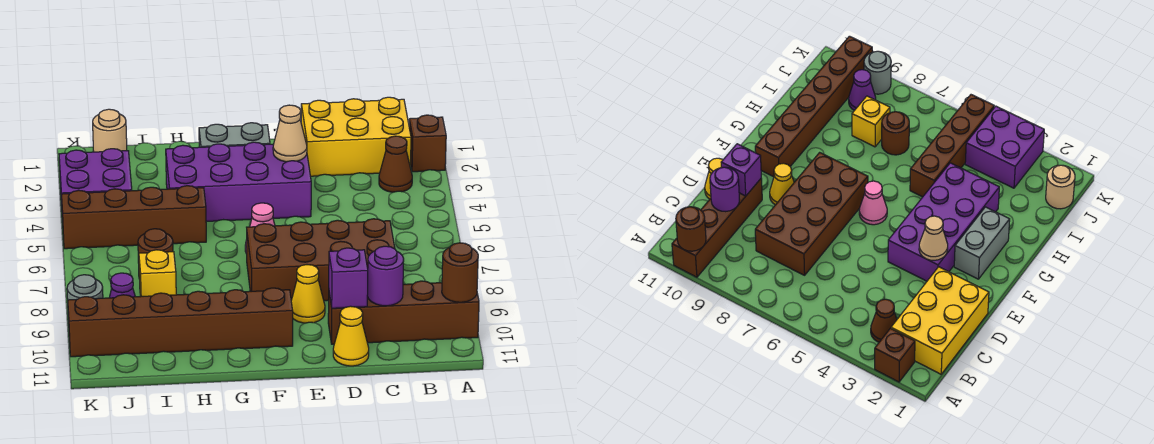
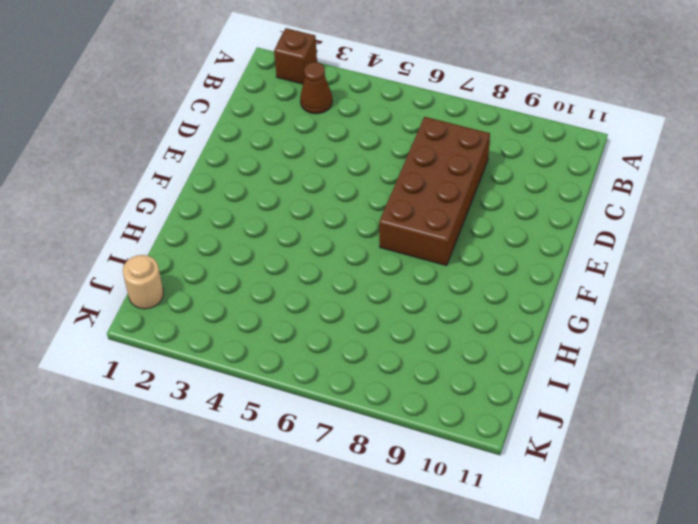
none -> brown brick A10:D10 level 1
none -> yellow brick B1:D2 level 1
none -> yellow cone D11 level 1

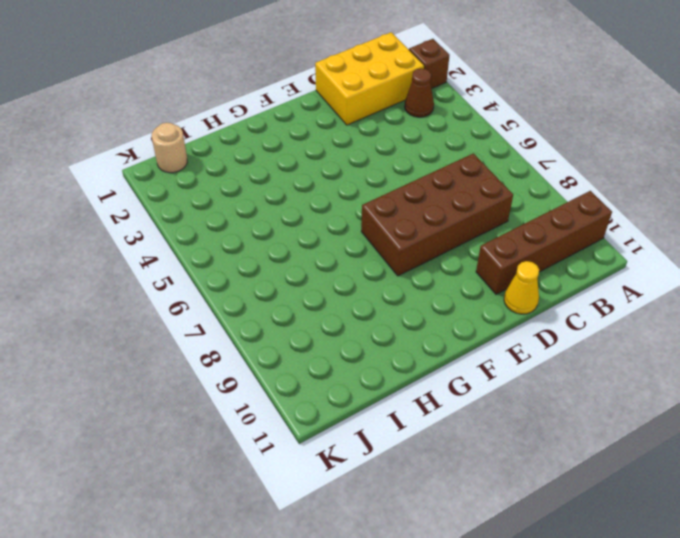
none -> purple brick E3:H4 level 1
none -> yellow cone E9 level 1
none -> grey brick F2:G2 level 1

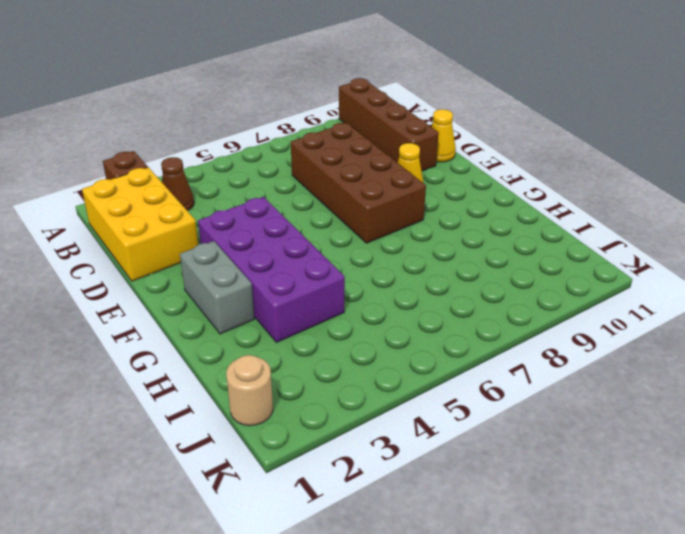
none -> pink cone F6 level 1
none -> brown brick F10:K10 level 1
none -> brown brick H5:K5 level 1

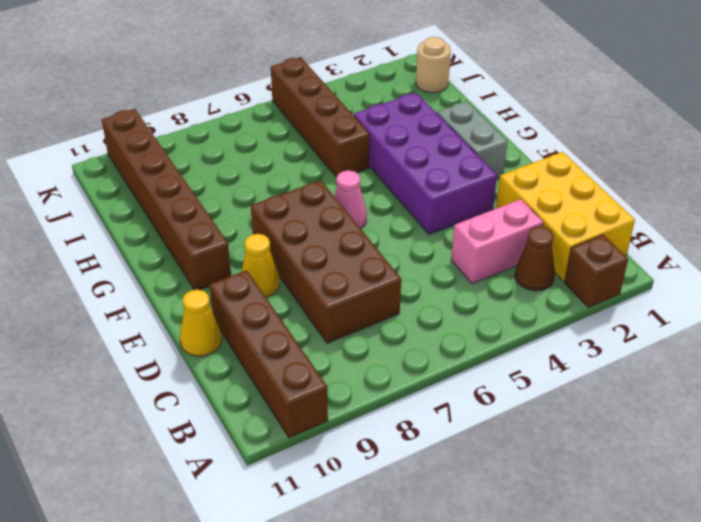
pink brick C3:C4 level 1 -> none
none -> brown round brick I7 level 1
none -> yellow brick I8 level 1
none -> purple brick J3:K4 level 1

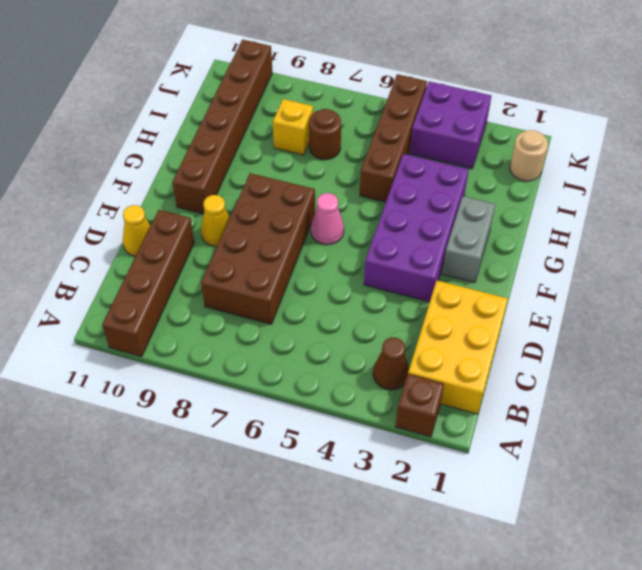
none -> purple cone J9 level 1
none -> grey round brick K9 level 1
none -> brown round brick A10 level 2

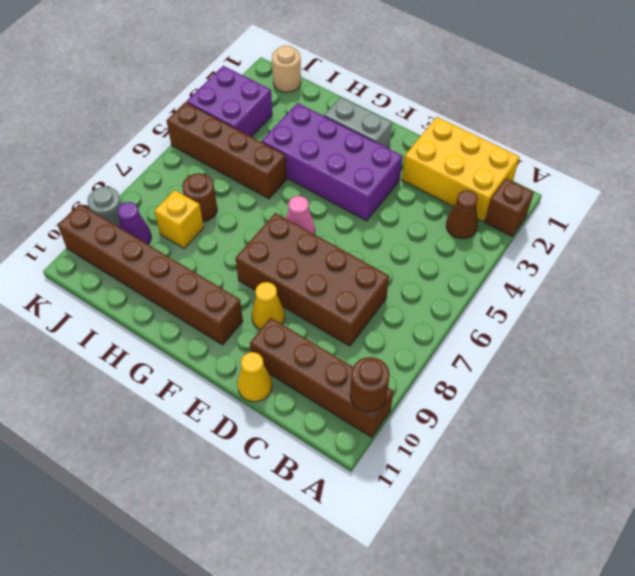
none -> purple round brick C10 level 2
none -> purple brick D10 level 2
none -> tan cone E3 level 2

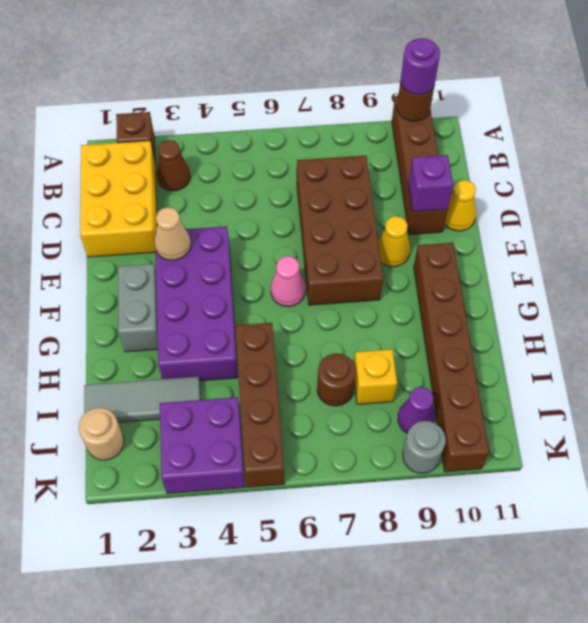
purple round brick A10 level 3 -> purple round brick C10 level 2
grey tile I1:I3 level 1 -> none

